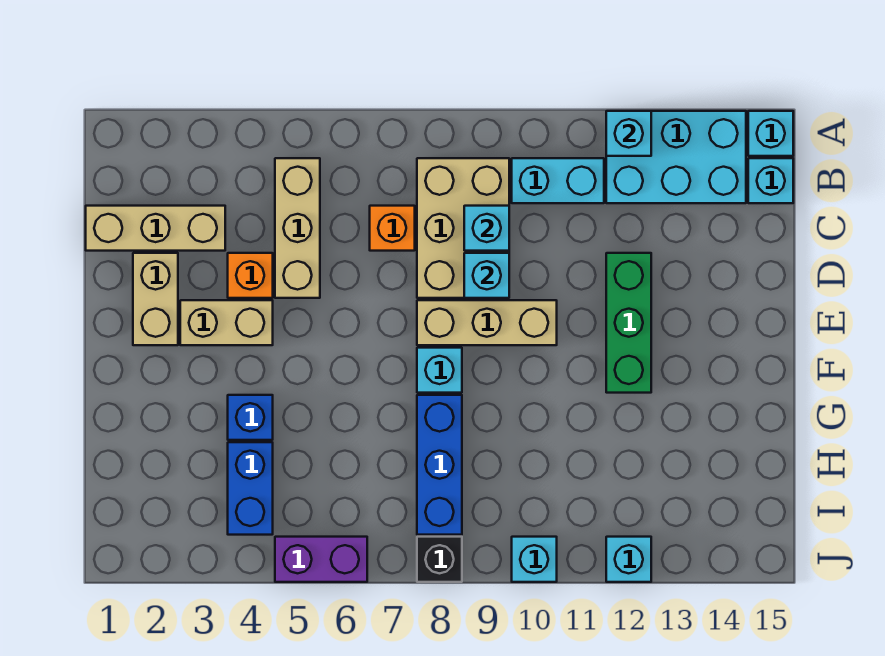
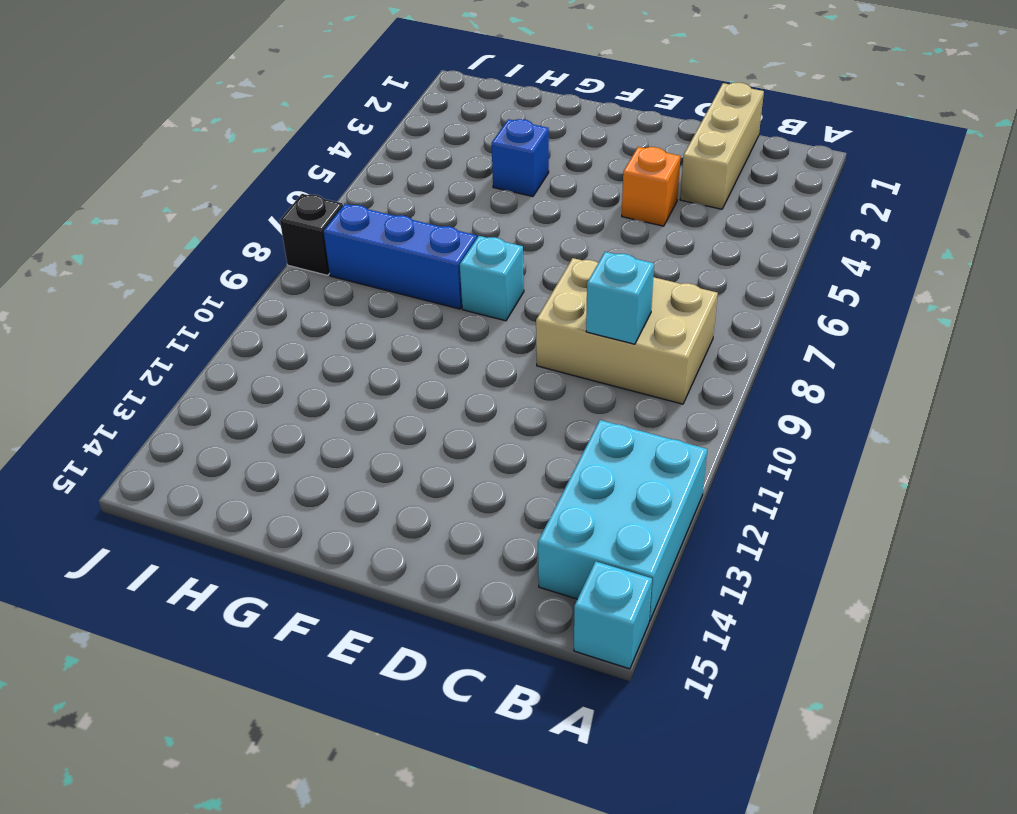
none -> tan brick B5:D5 level 1
none -> cyan brick B10:B11 level 1
none -> cyan brick B15 level 1

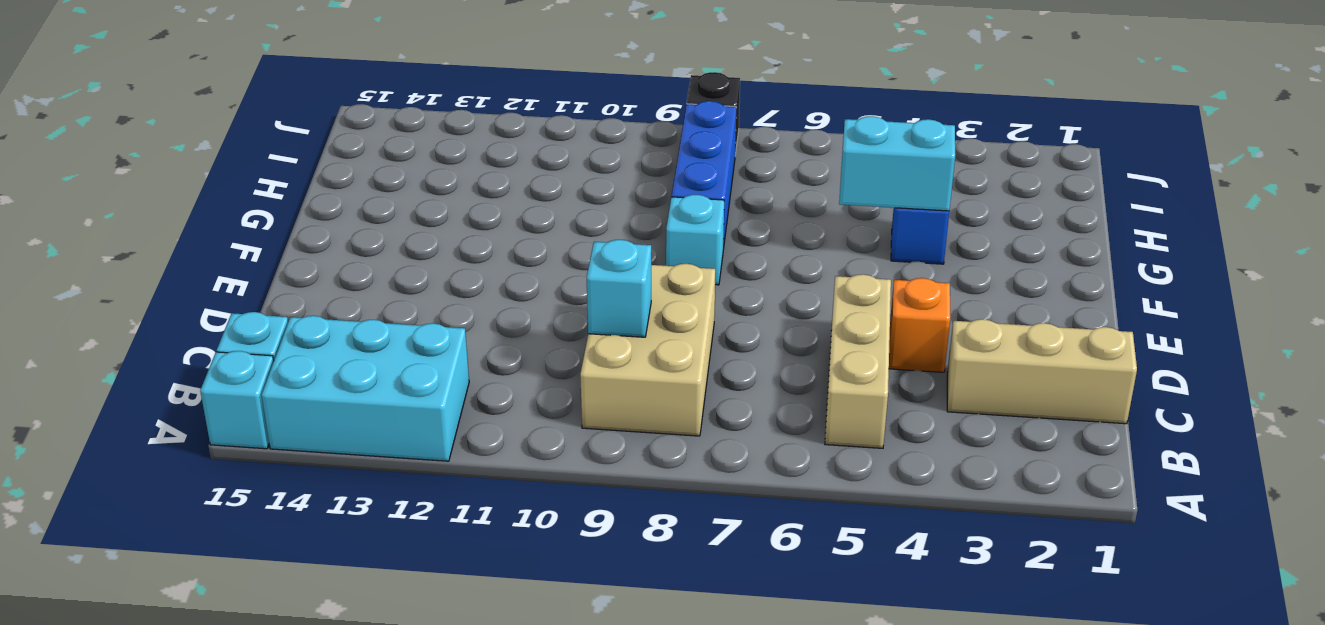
cyan brick G4:G5 level 2 -> cyan brick B10:B11 level 1
none -> orange brick C7 level 1
none -> tan brick D2:E2 level 1
none -> green brick D12:F12 level 1

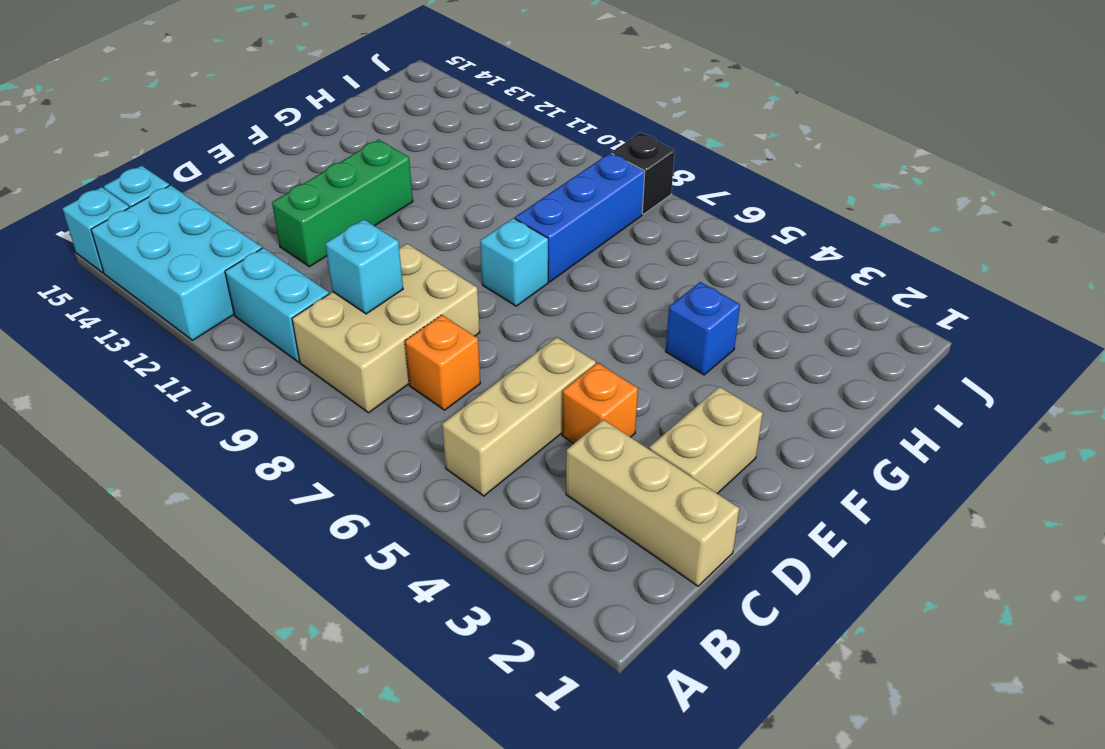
none -> tan brick E3:E4 level 1
none -> tan brick E8:E10 level 1
none -> blue brick H4:I4 level 1

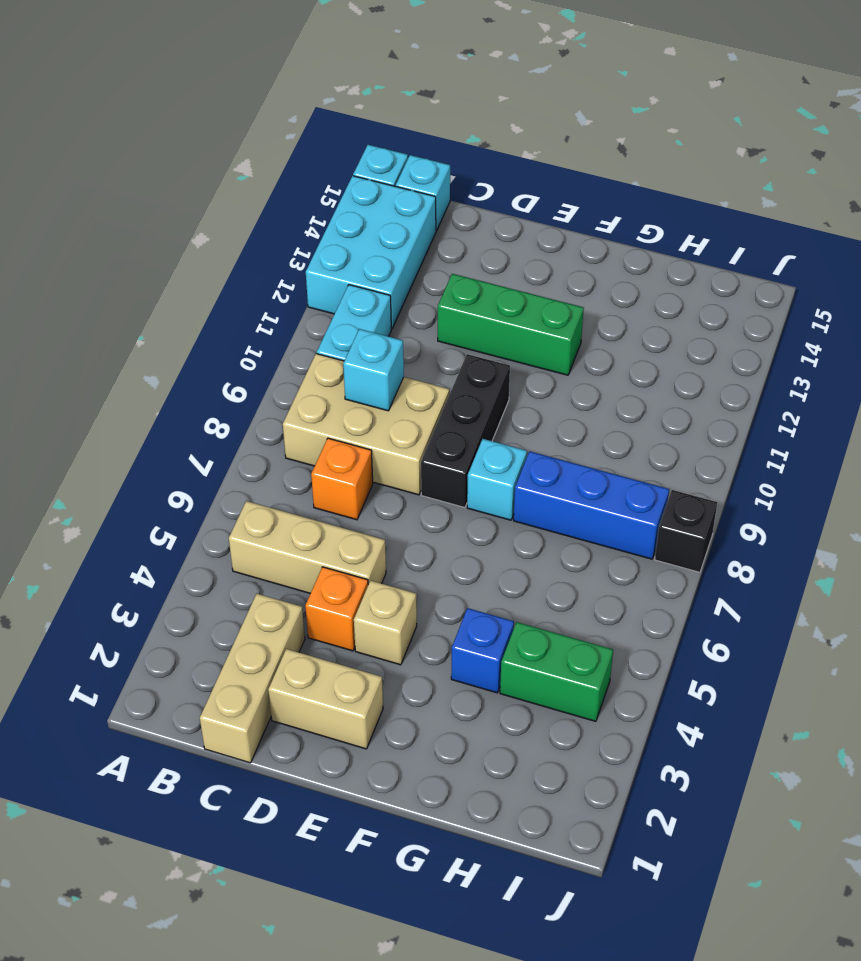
tan brick E4 level 1 -> tan brick E3:E4 level 1
black brick E8:E10 level 1 -> tan brick E8:E10 level 1
green brick H4:I4 level 1 -> blue brick H4:I4 level 1
none -> purple brick J5:J6 level 1
none -> cyan brick J10 level 1
none -> cyan brick J12 level 1

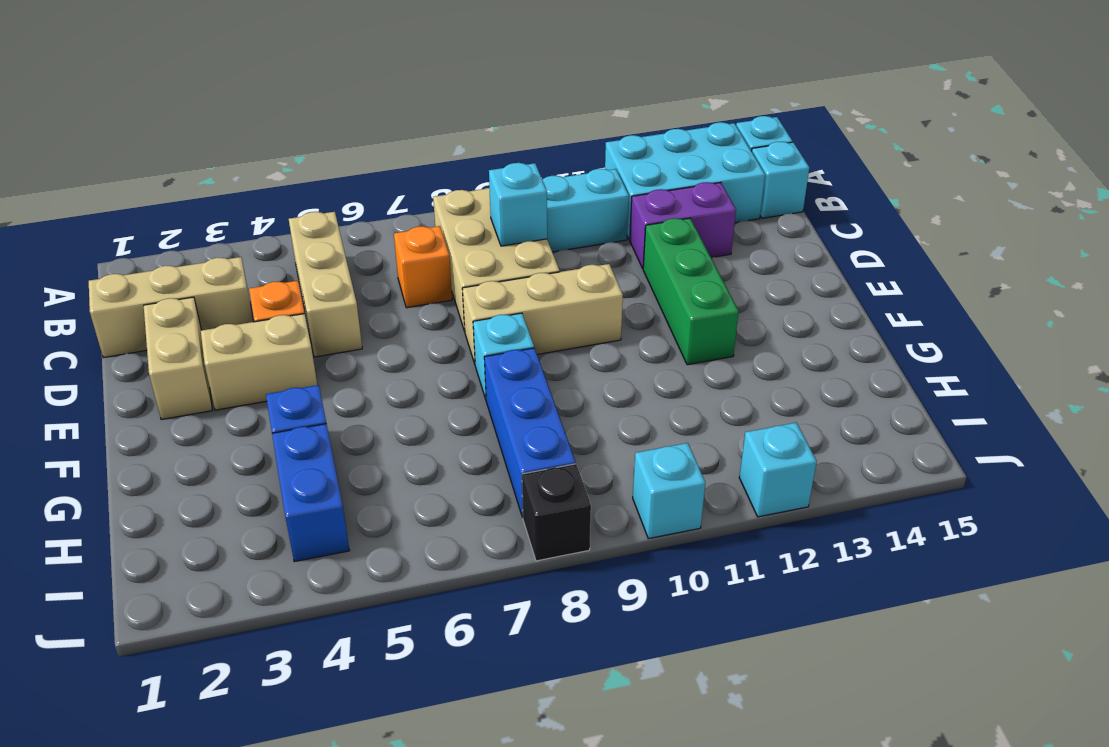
purple brick C12:C13 level 1 -> purple brick J5:J6 level 1
none -> cyan brick A12 level 2
none -> cyan brick D9 level 2

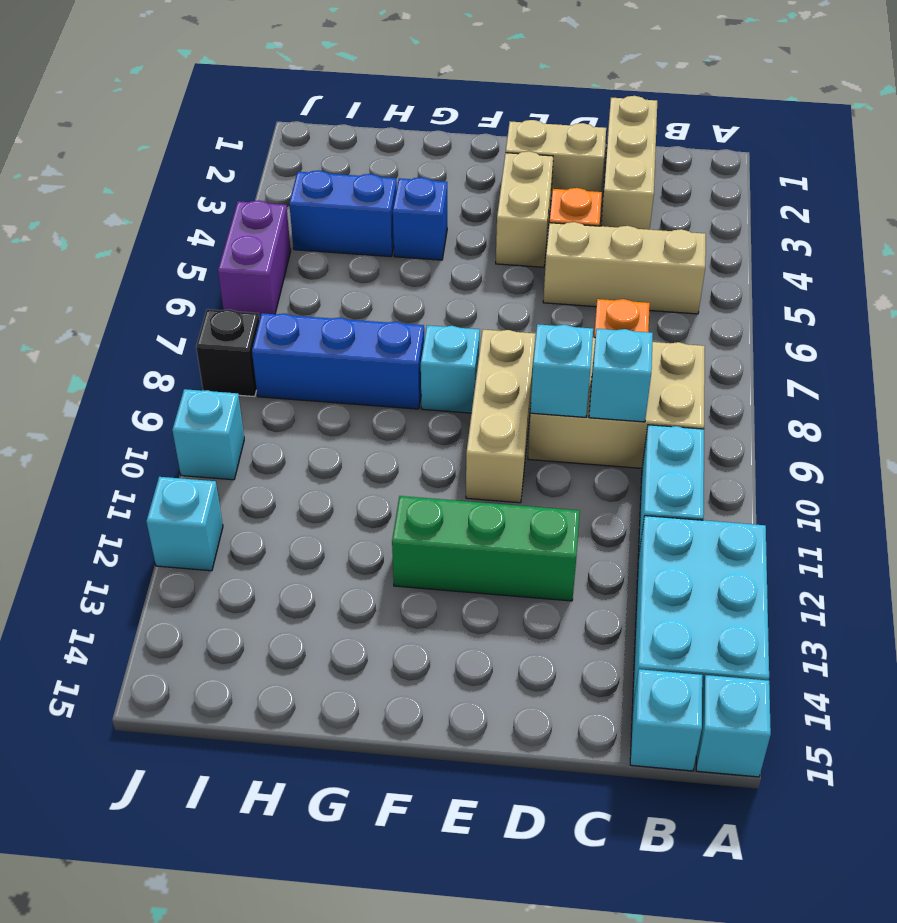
none -> cyan brick A12 level 2

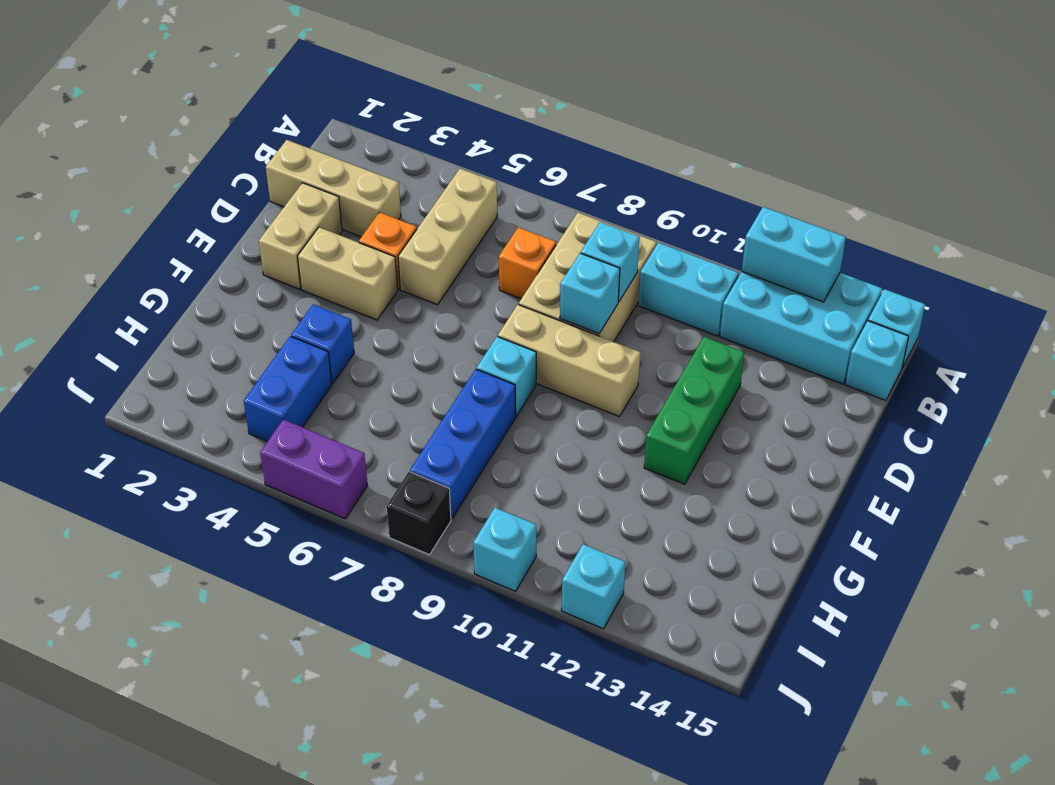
cyan brick A12:A13 level 2 -> cyan brick A12 level 2

